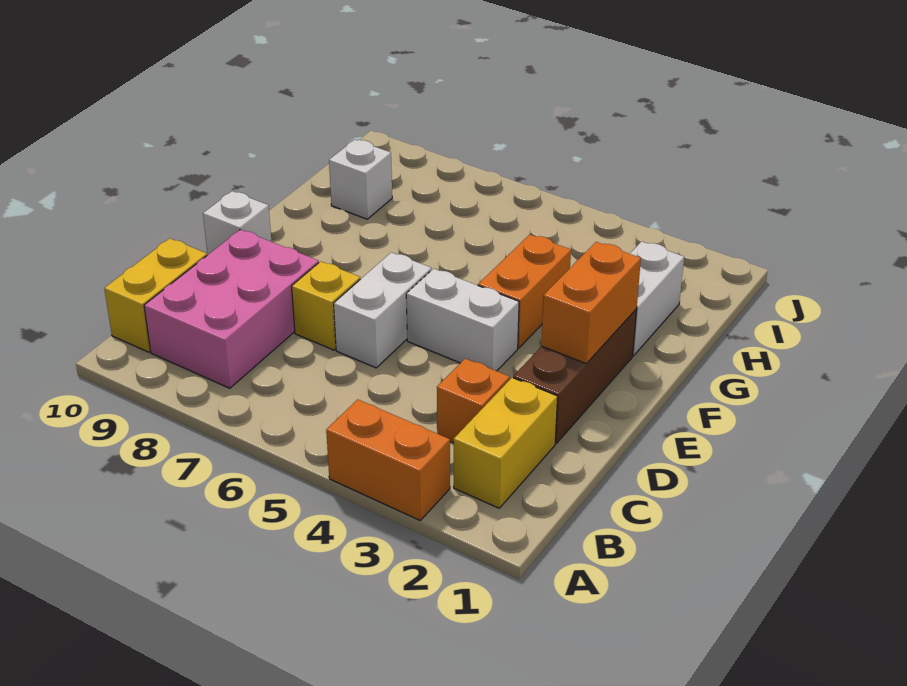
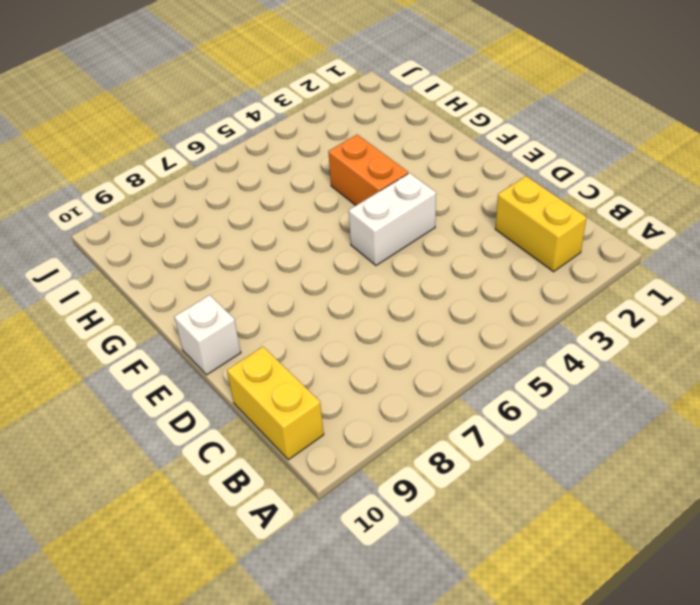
none -> orange brick A3:A4 level 1
none -> pink brick B8:D9 level 1
none -> orange brick C3 level 1

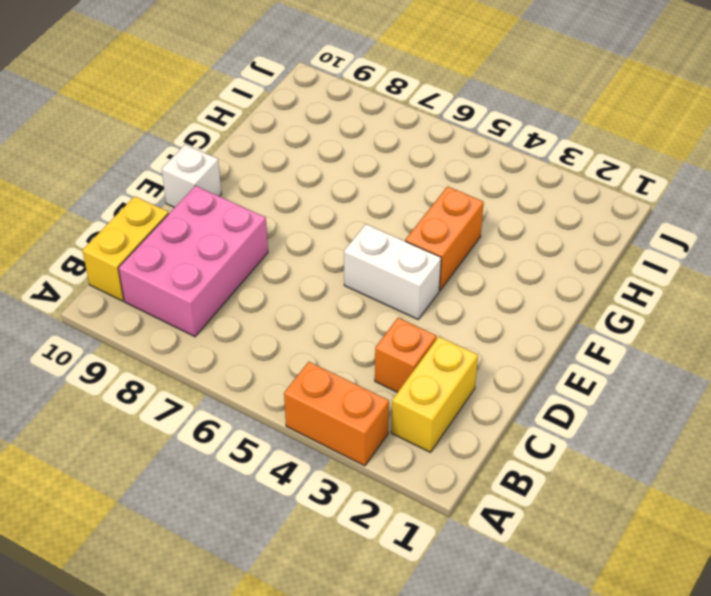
none -> brown brick D2:F2 level 1
none -> white brick D6:E6 level 1
none -> yellow brick D7 level 1

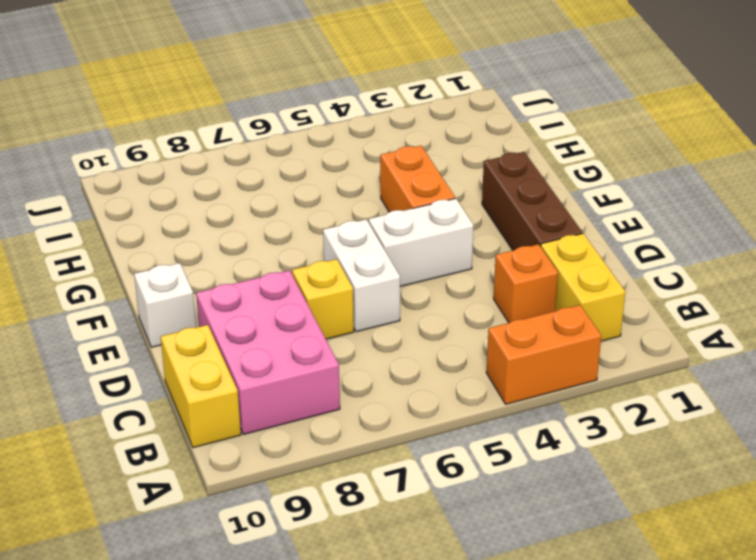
none -> white brick G2:H2 level 1
none -> white brick H9 level 1
none -> orange brick E2:F2 level 2

